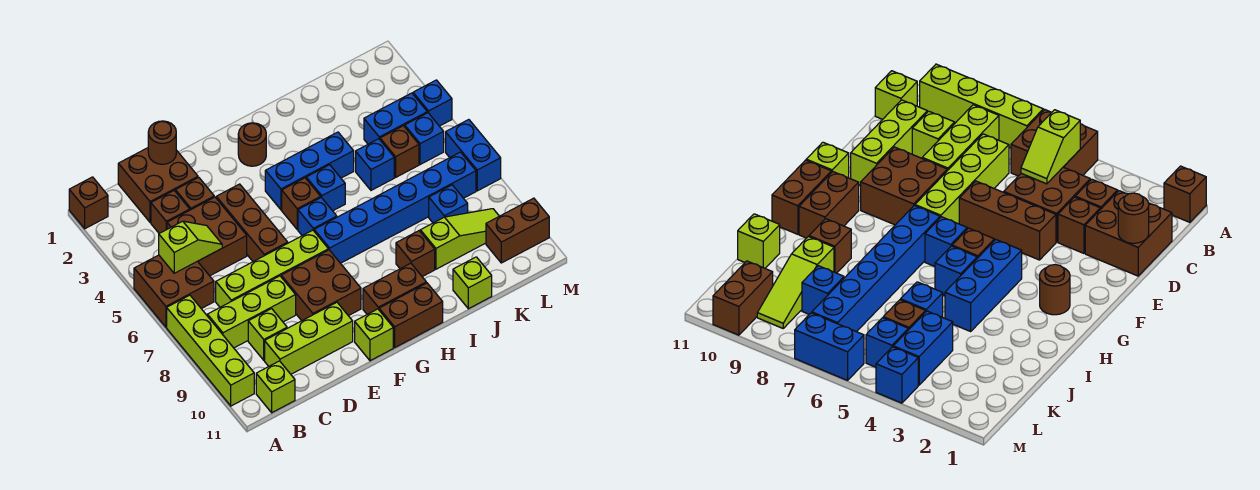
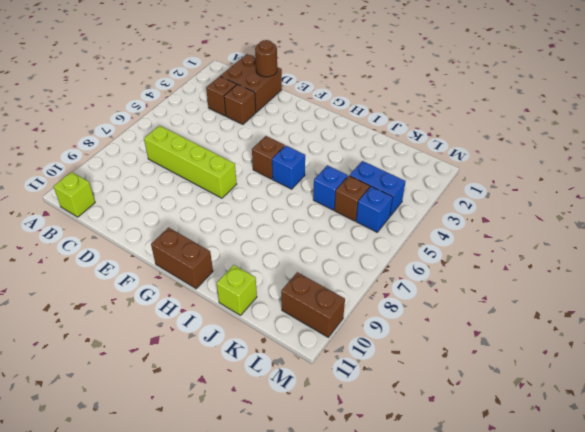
none -> brown brick A1 level 1
none -> brown brick A5:B6 level 1
none -> lime brick A7:A10 level 1
none -> lime brick B8:D8 level 1

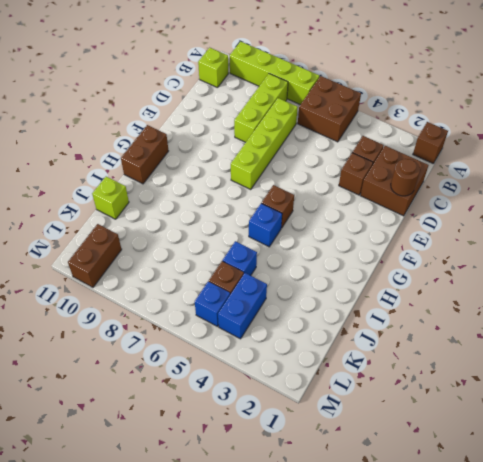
none -> brown brick C4:D5 level 1
none -> lime brick C9 level 1
none -> lime brick C10:E10 level 1
none -> brown brick E4:E6 level 1

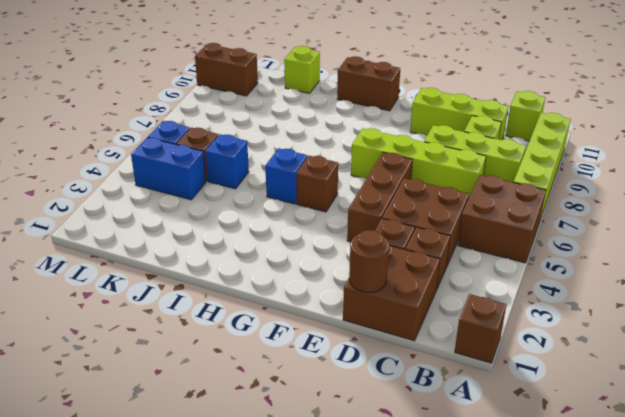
none -> brown brick E8:F9 level 1
none -> lime brick F11 level 1
none -> brown round brick G2 level 1
none -> blue brick G4:I4 level 1

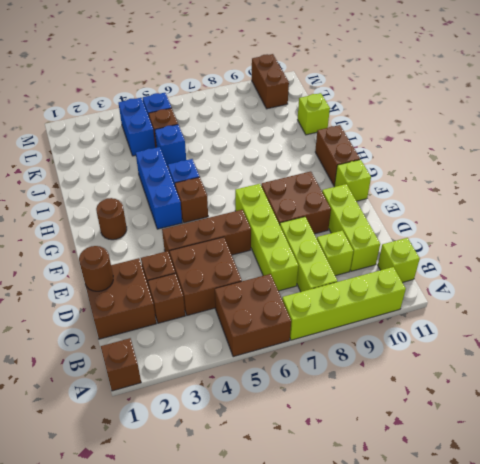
none -> blue brick G6 level 1
none -> blue brick G7:L7 level 1
none -> brown brick G10:H10 level 1
none -> brown brick I9 level 1

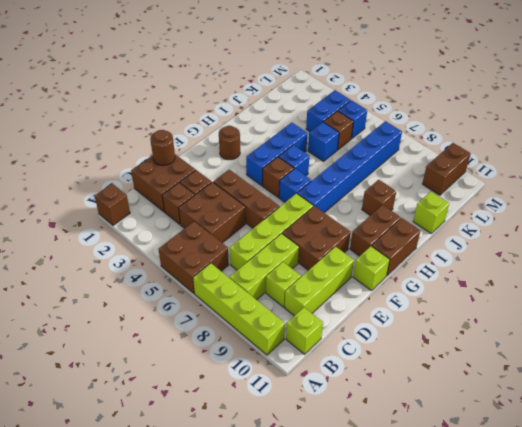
none -> lime slope J9:L9 level 1 top J
none -> blue brick K8 level 1
none -> blue brick M4 level 1
none -> blue brick M6:M7 level 1

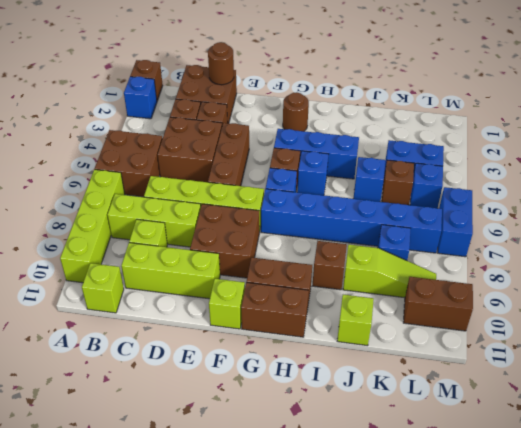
blue brick A2 level 1 -> blue brick M4 level 1
none -> lime slope B5:C5 level 2 top B

